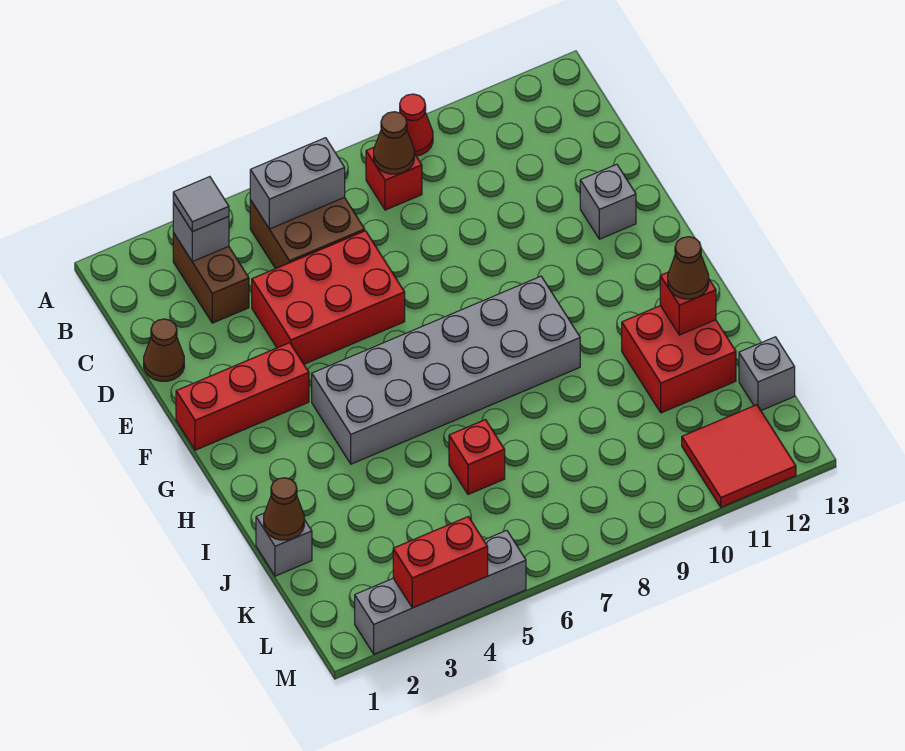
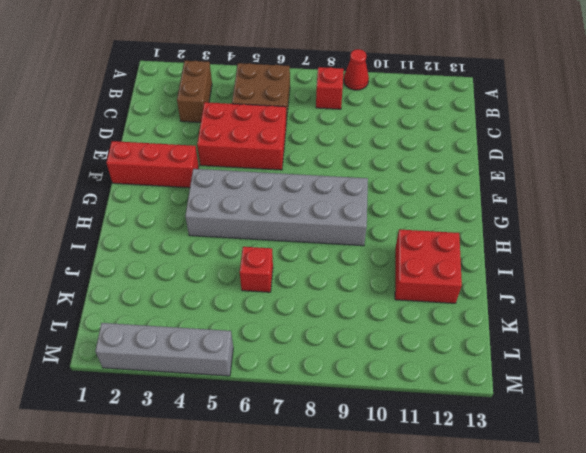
none -> brown cone D1 level 1
none -> grey brick E12 level 1
none -> grey brick J1 level 1

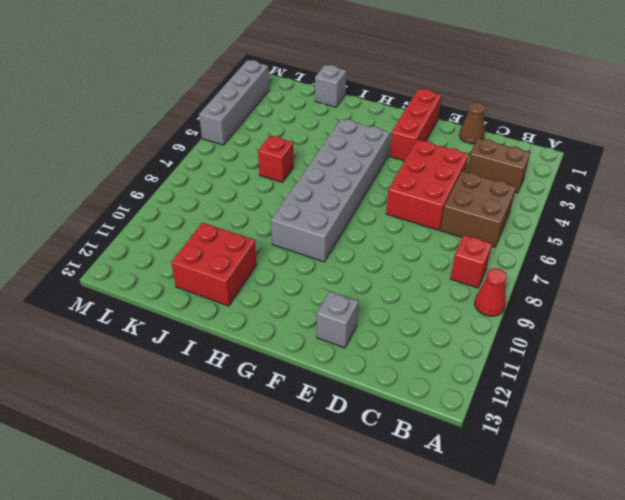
none -> grey brick K13 level 1
none -> red tile L11:M12 level 1
none -> grey brick B3 level 2

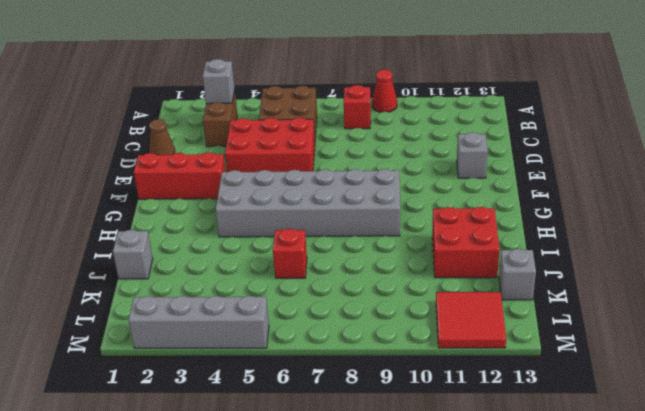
none -> grey brick B5:B6 level 2
none -> brown cone B8 level 2
none -> red brick I12 level 2

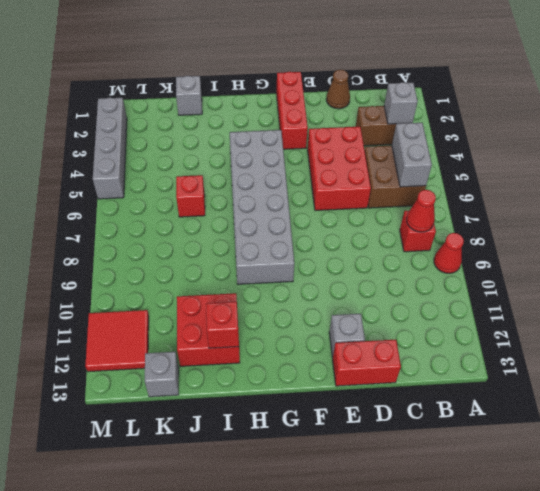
red cone B8 level 2 -> brown cone B8 level 2
red brick D13:E13 level 1 -> red brick M3:M4 level 2
none -> brown cone J1 level 2
none -> grey tile B3 level 3
none -> brown cone I12 level 3

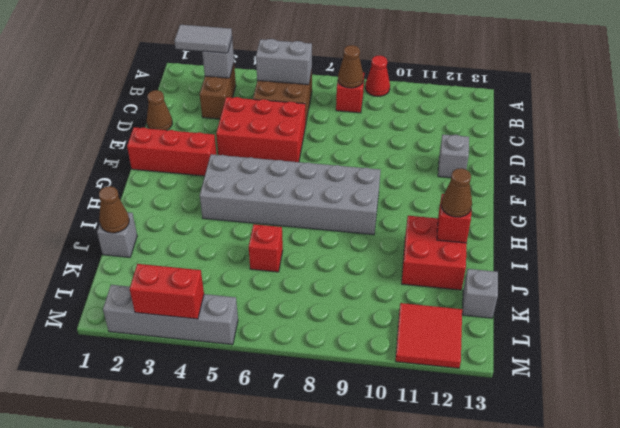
grey tile B2:B3 level 3 -> grey tile B3 level 3

